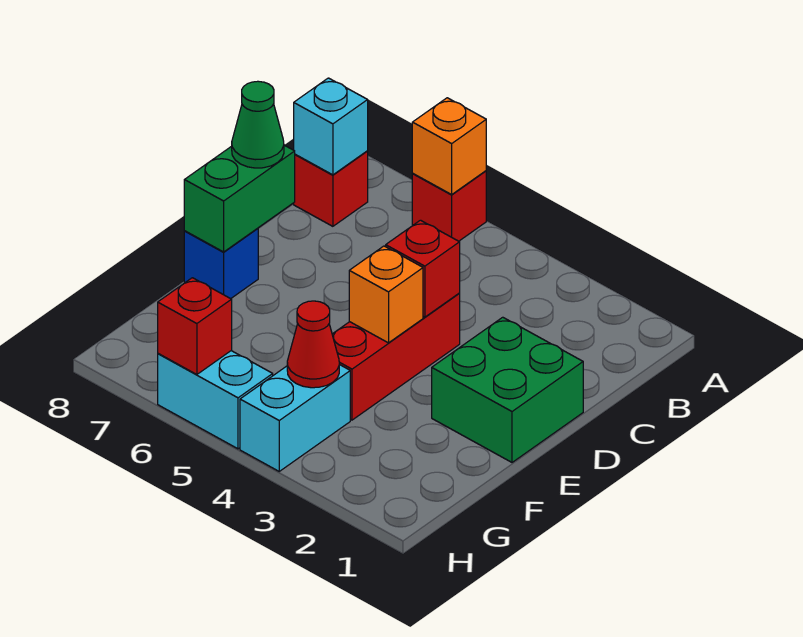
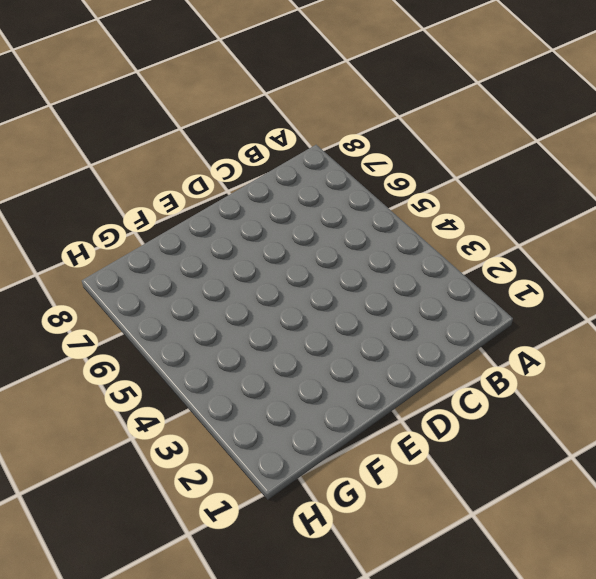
none -> red brick A6 level 1
none -> red brick B8 level 1
none -> green brick D1:E2 level 1

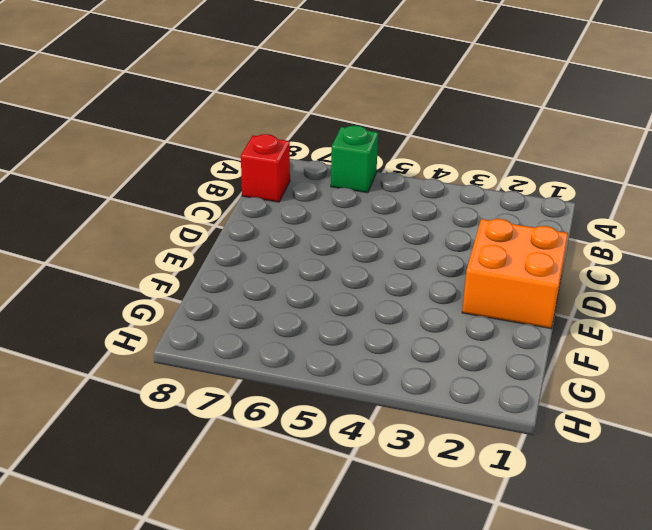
green brick A6 level 1 -> red brick A6 level 1
orange brick D1:E2 level 1 -> green brick D1:E2 level 1
none -> red brick D4:F4 level 1
none -> blue brick E8 level 1
none -> cyan brick G4:H4 level 1

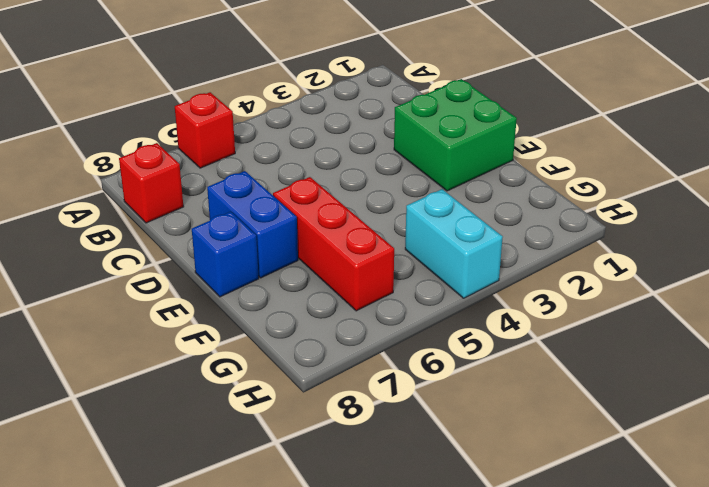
blue brick D7:E7 level 1 -> none
red brick E6:G6 level 1 -> red brick D4:F4 level 1
none -> cyan brick H5:H6 level 1
none -> orange brick A6 level 2
none -> cyan brick B8 level 2

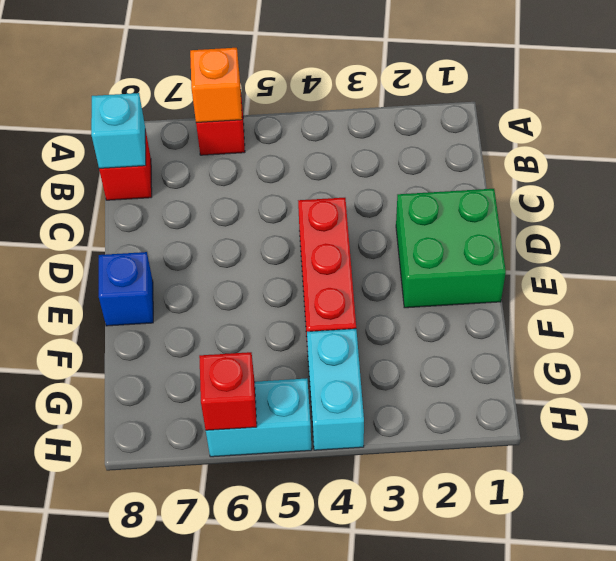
none -> red brick D4 level 2
none -> green brick D8:E8 level 2
none -> orange brick E4 level 2

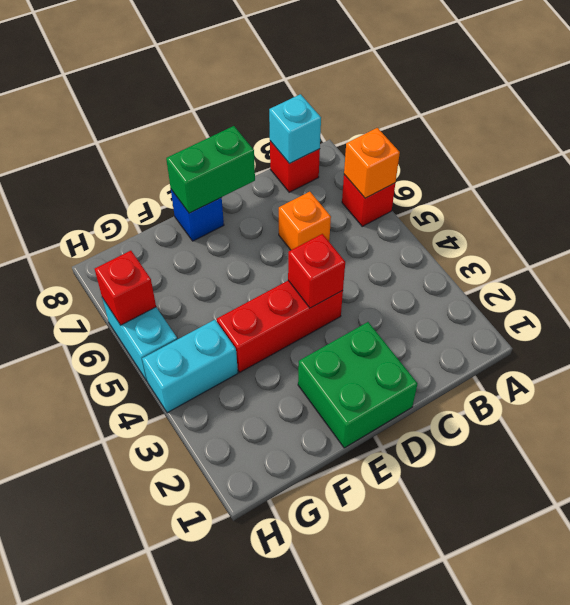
orange brick C6 level 1 -> orange brick E4 level 2
none -> red cone G4 level 2
none -> green cone D8 level 3

